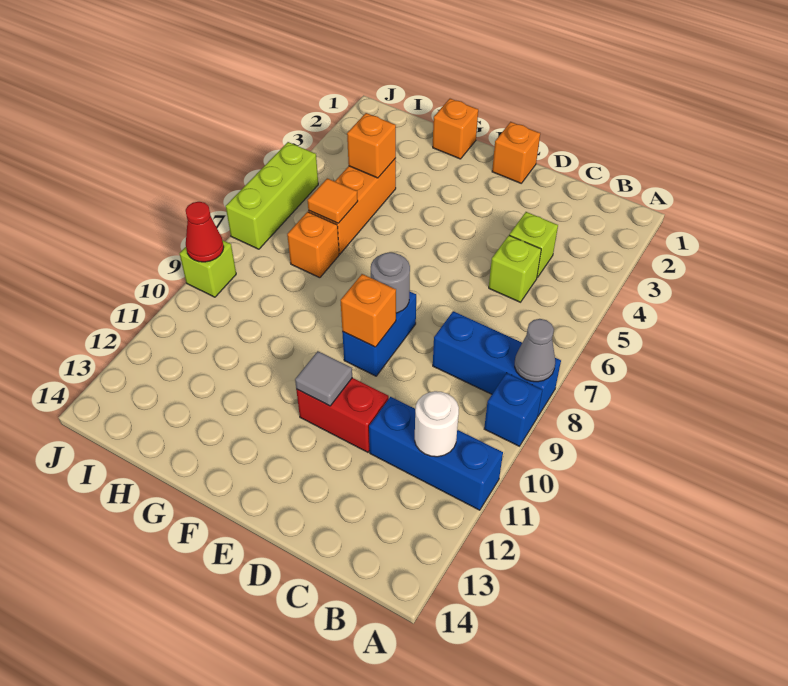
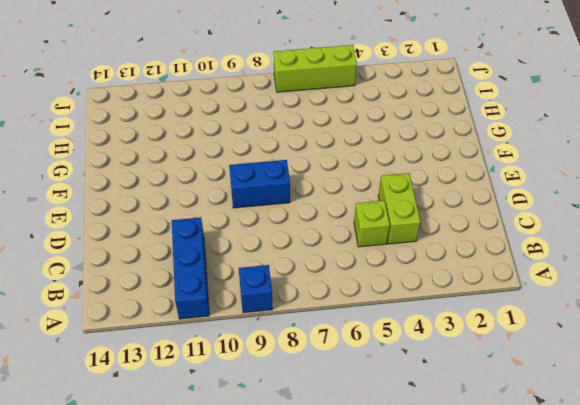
lime brick C4:D4 level 1 -> lime brick C4 level 1
none -> blue brick A8:C8 level 1
none -> red brick D11:E11 level 1
none -> orange brick E1 level 1

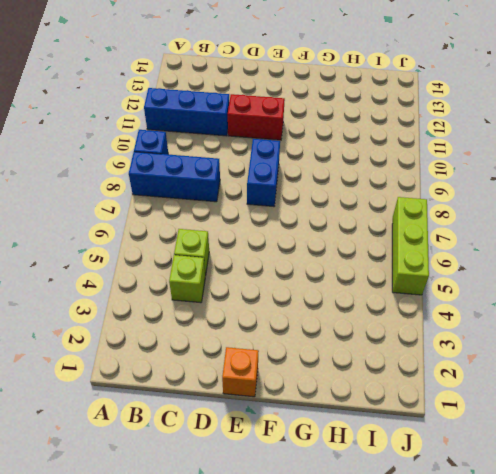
none -> orange brick G1 level 1
none -> orange brick H4:H6 level 1
none -> orange brick H7 level 1

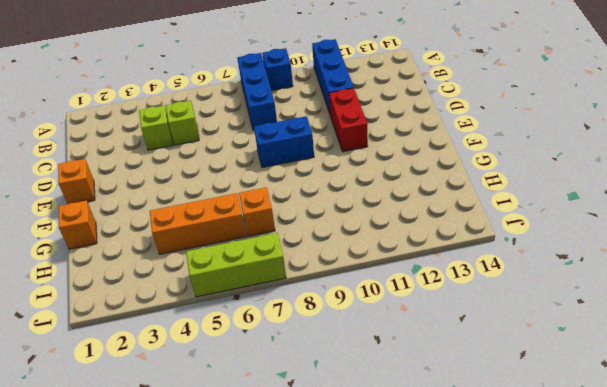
none -> lime brick J9 level 1
none -> grey cone A8 level 2
none -> white round brick B11 level 2

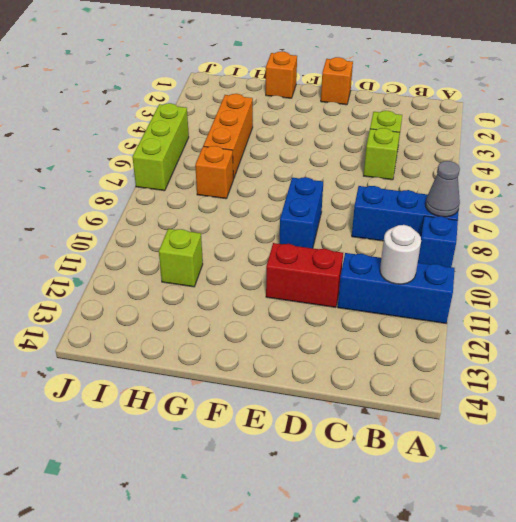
lime brick H11 level 1 -> lime brick J9 level 1
none -> grey round brick E8 level 2
none -> orange brick E9 level 2
none -> grey tile E11 level 2

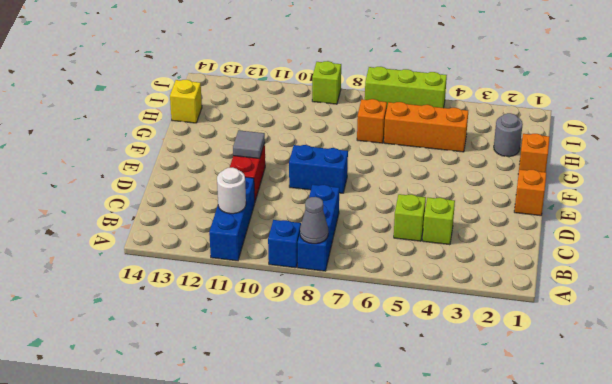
grey round brick H2 level 1 -> grey round brick E8 level 2
yellow brick H14 level 1 -> none
none -> orange brick E9 level 2
none -> orange brick H4 level 2
none -> orange tile H6 level 2

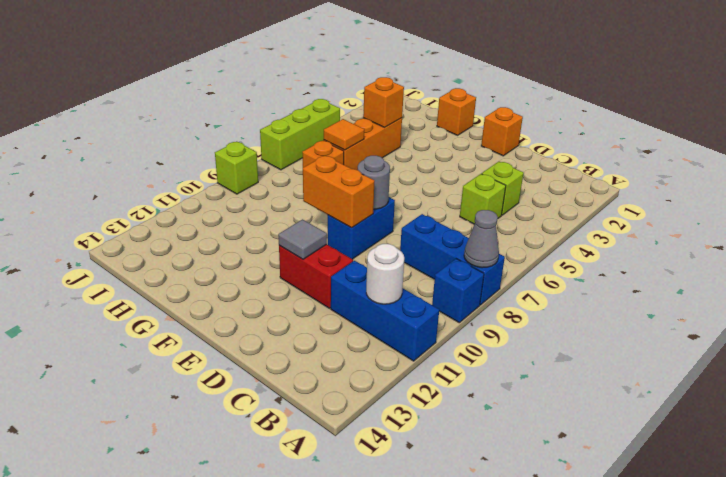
orange brick E9:F9 level 2 -> orange brick E9 level 2
none -> red cone J9 level 2

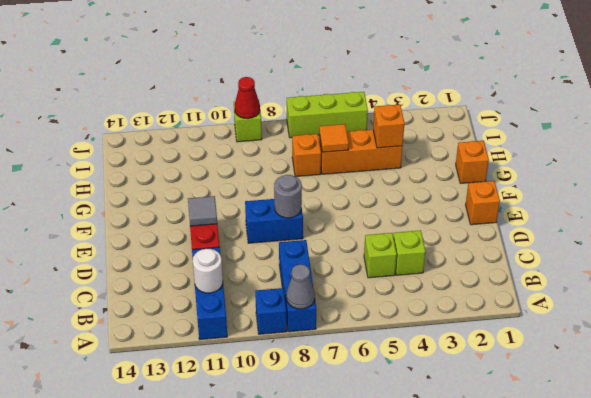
none -> orange brick E9 level 2

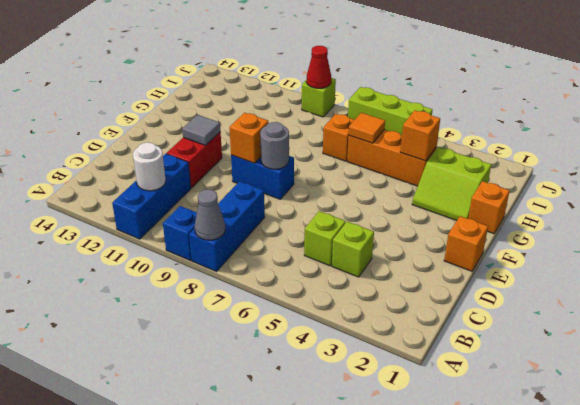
lime slope G2:H3 level 1 top H -> none

